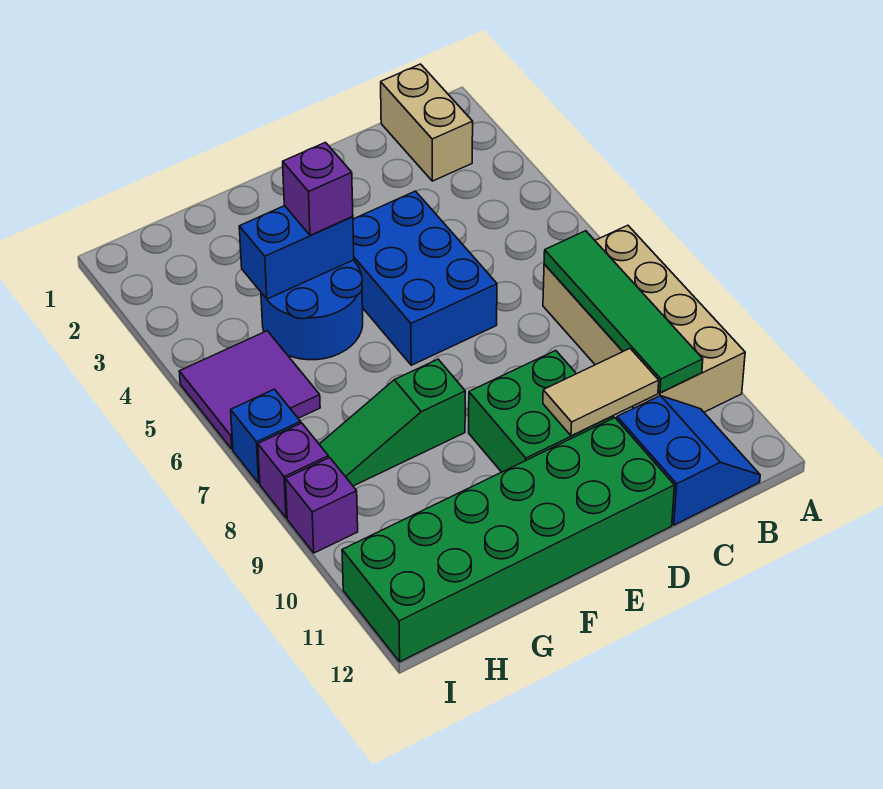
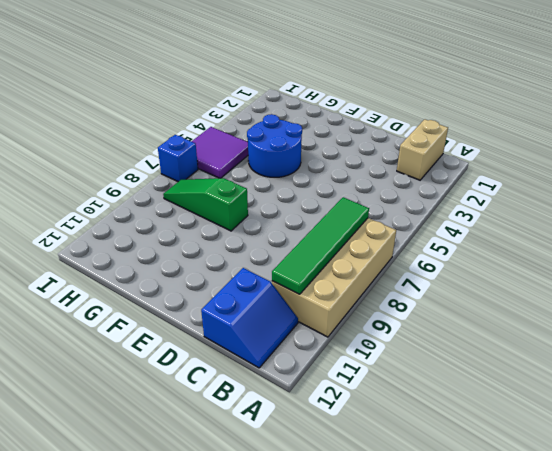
none -> blue brick D4:E6 level 1
none -> green brick D9:E10 level 1
none -> green brick D11:I12 level 1

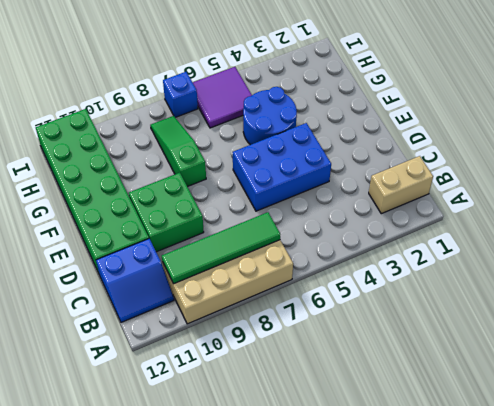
none -> purple brick I8 level 1
none -> purple brick I9 level 1
none -> tan tile C10:D10 level 2

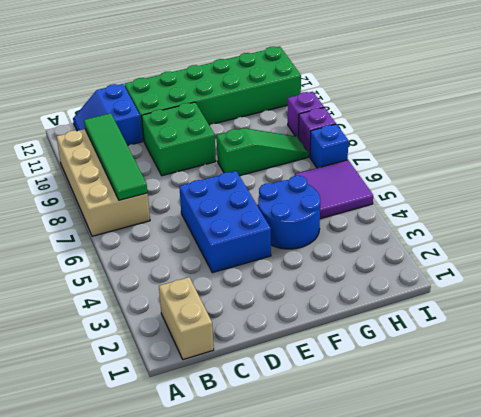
none -> tan tile C10:D10 level 2
none -> blue brick F4:G4 level 2
none -> purple brick F4 level 3

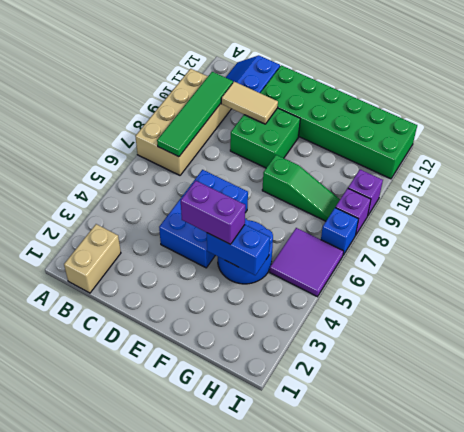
purple brick E4:F4 level 3 -> purple brick F4 level 3

